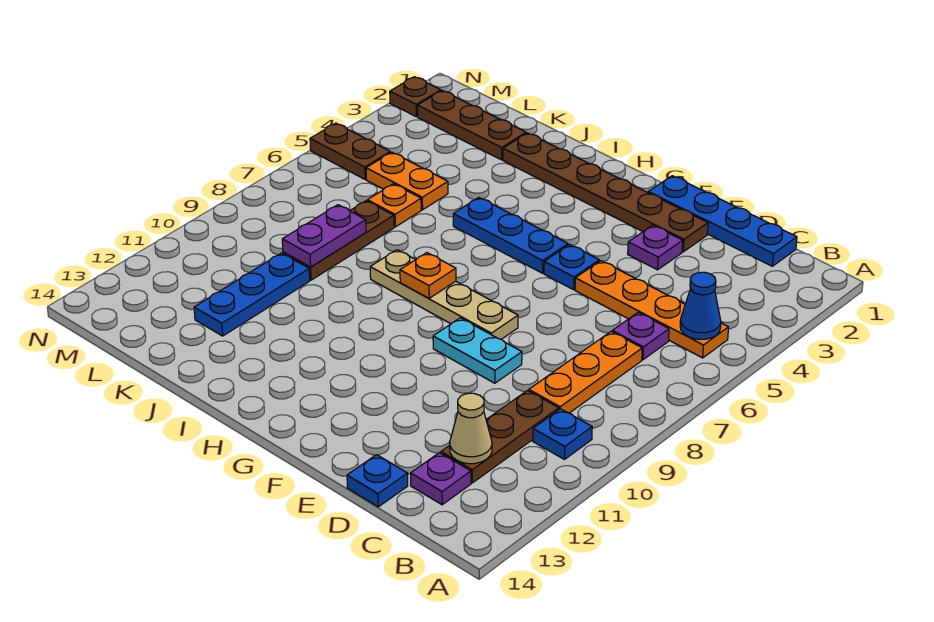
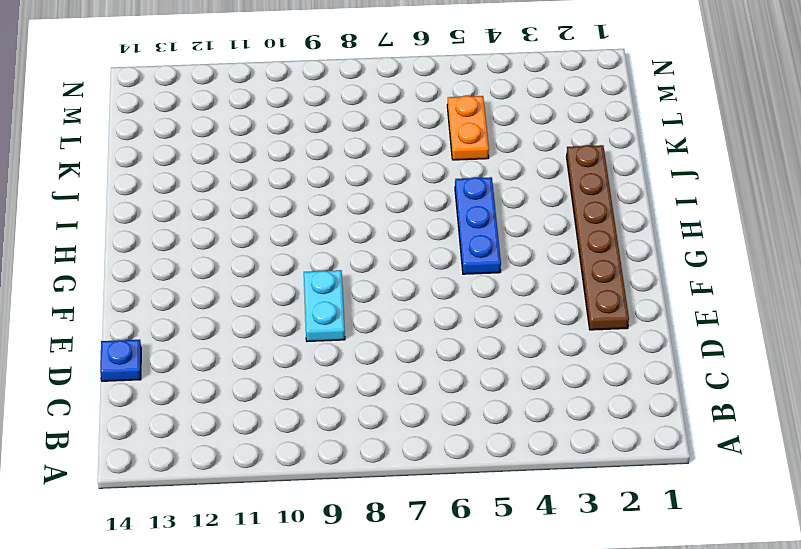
none -> orange plate B5:E5 level 1
none -> blue plate B10 level 1
none -> blue plate C1:F1 level 1

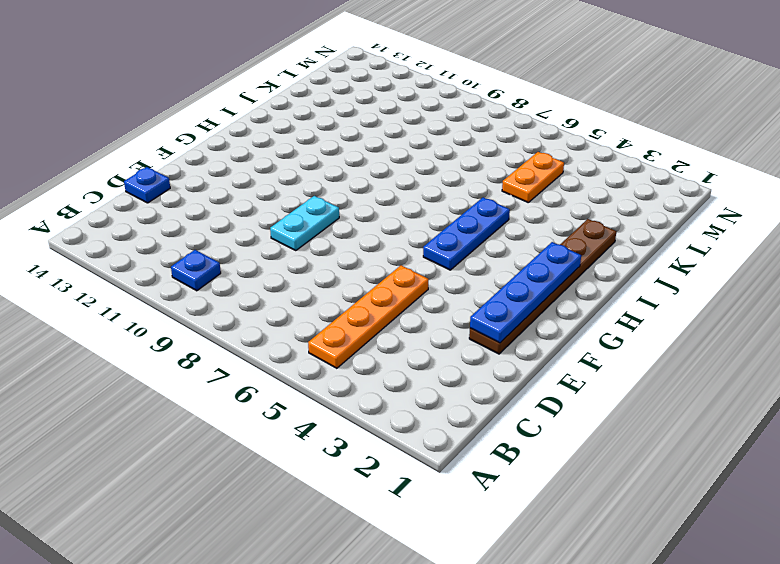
blue plate E2:H2 level 2 -> blue plate C1:F1 level 1
none -> purple plate C6 level 1
none -> orange plate C7:C9 level 1
none -> brown plate C10:C12 level 1

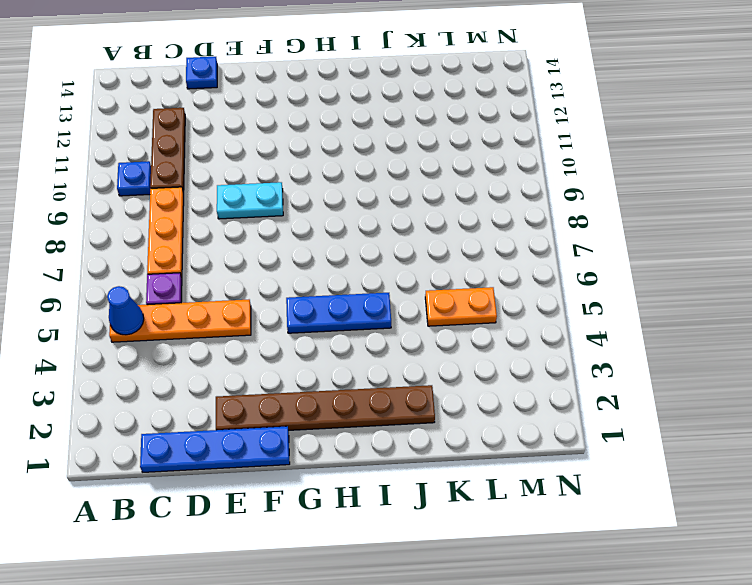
none -> purple plate C13 level 1
none -> purple plate E3 level 1
none -> blue plate F5 level 1

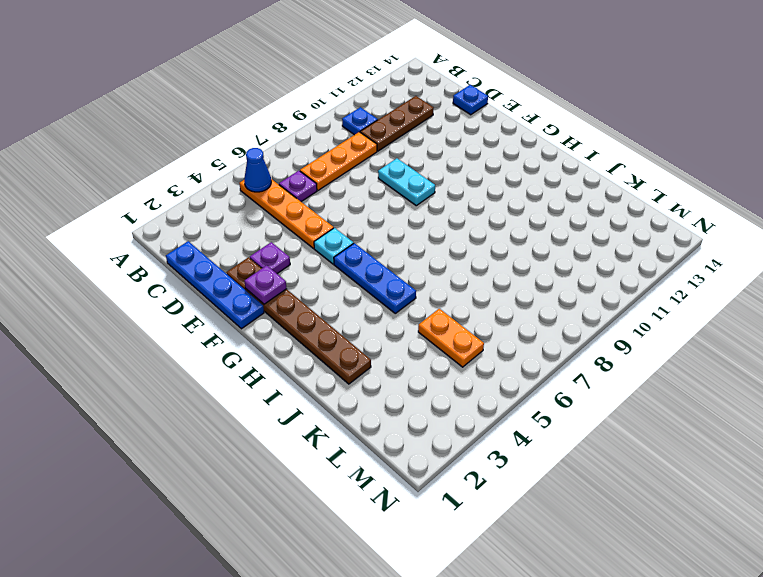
purple plate F2 level 2 -> purple plate C13 level 1
cyan plate F5 level 1 -> blue plate F5 level 1
none -> tan plate F8:I8 level 1
none -> brown plate K2:M2 level 1
none -> orange plate K6 level 1

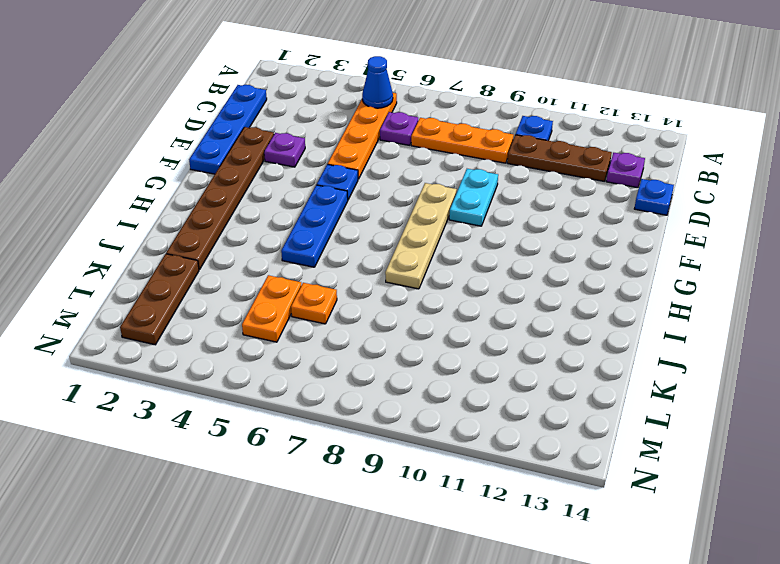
none -> brown plate K7:K9 level 1
none -> blue plate K10:K12 level 1
none -> brown plate M5:N5 level 1

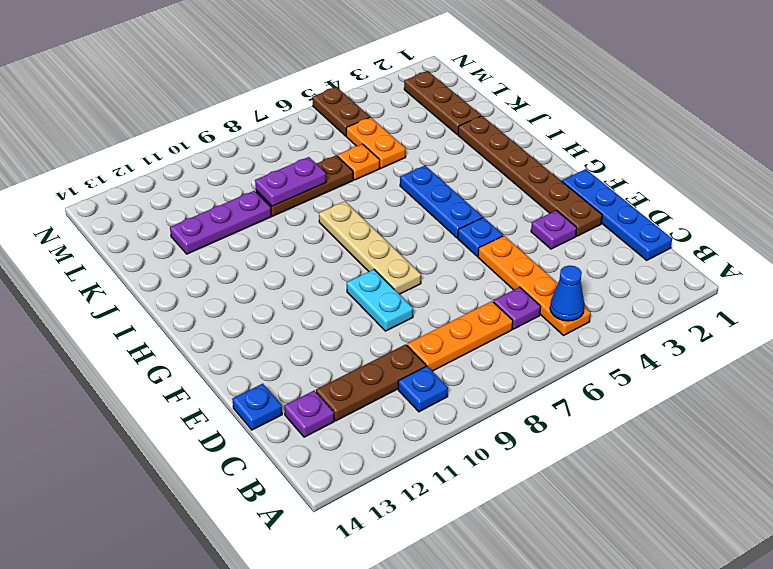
purple plate K10:K12 level 1 -> blue plate K10:K12 level 1
none -> brown plate N2 level 1
none -> tan cone C12 level 2
none -> orange plate H8 level 2

